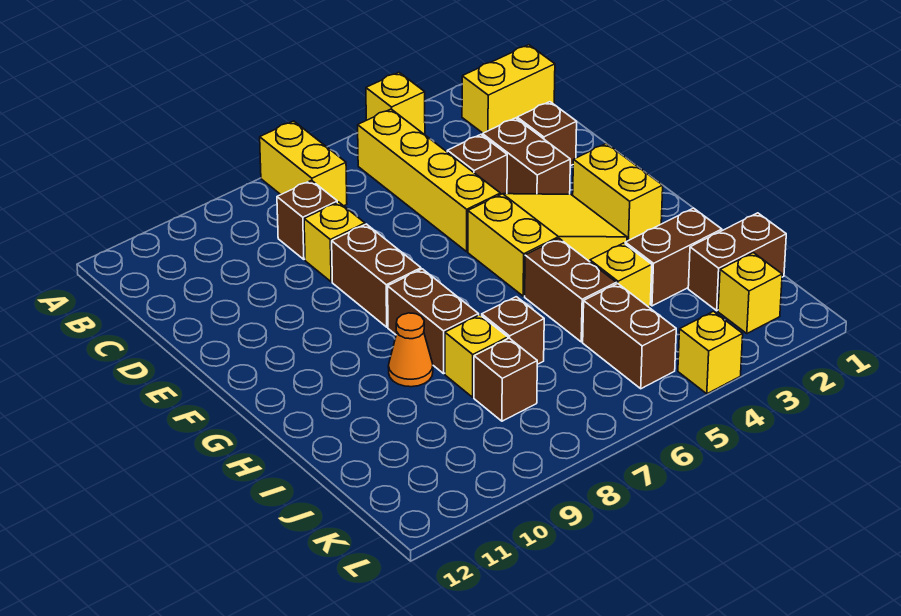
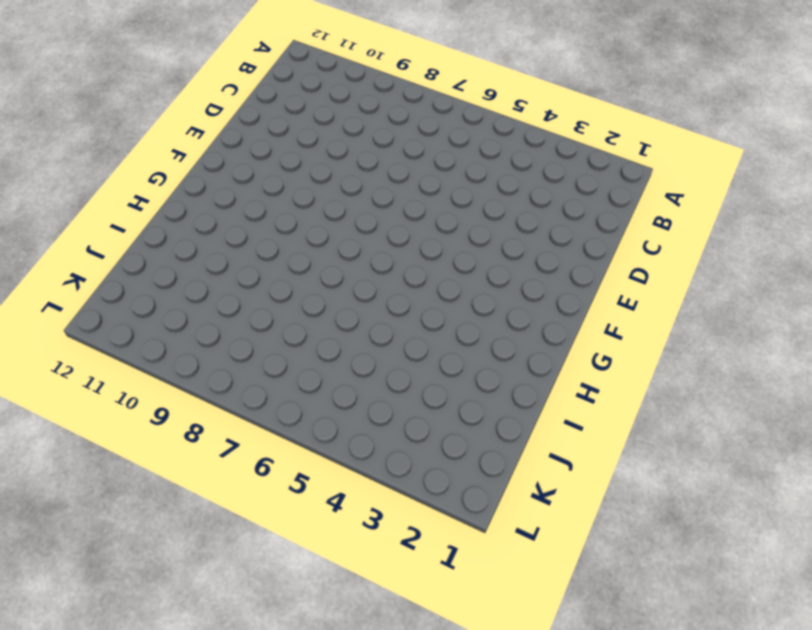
none -> yellow brick A4 level 1
none -> yellow brick A7:B7 level 1
none -> yellow brick B1:B2 level 1

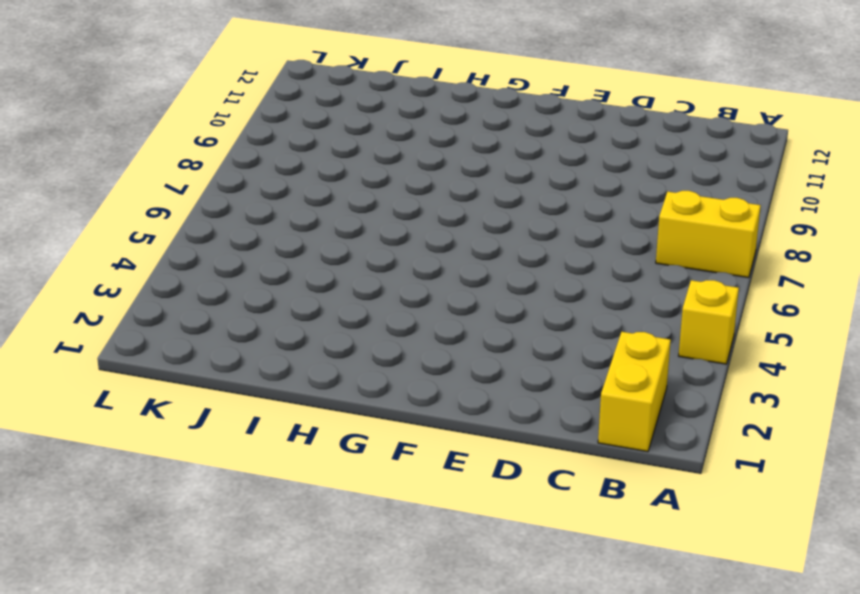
none -> yellow brick B5:E5 level 1
none -> brown brick C8 level 1
none -> brown brick D2 level 1

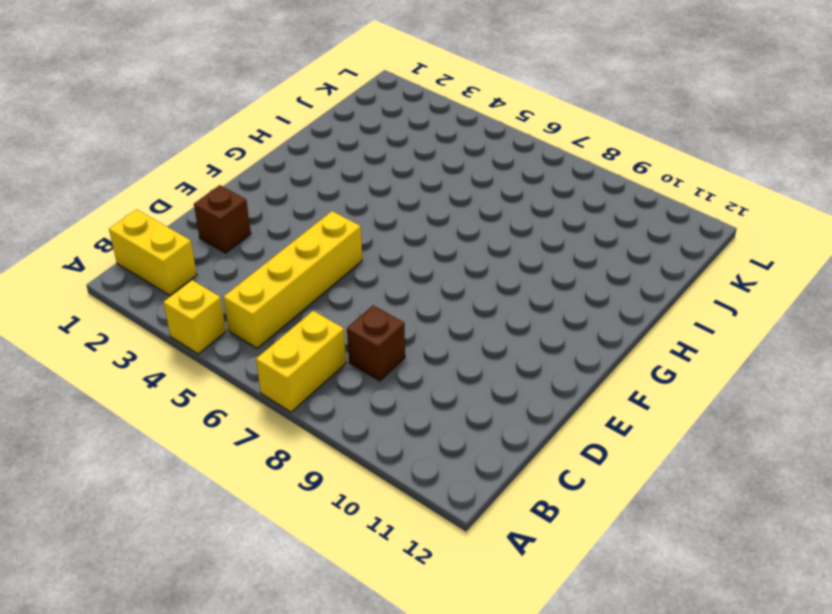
none -> brown brick D3:E3 level 1
none -> brown brick D4 level 1
none -> yellow brick D8 level 1

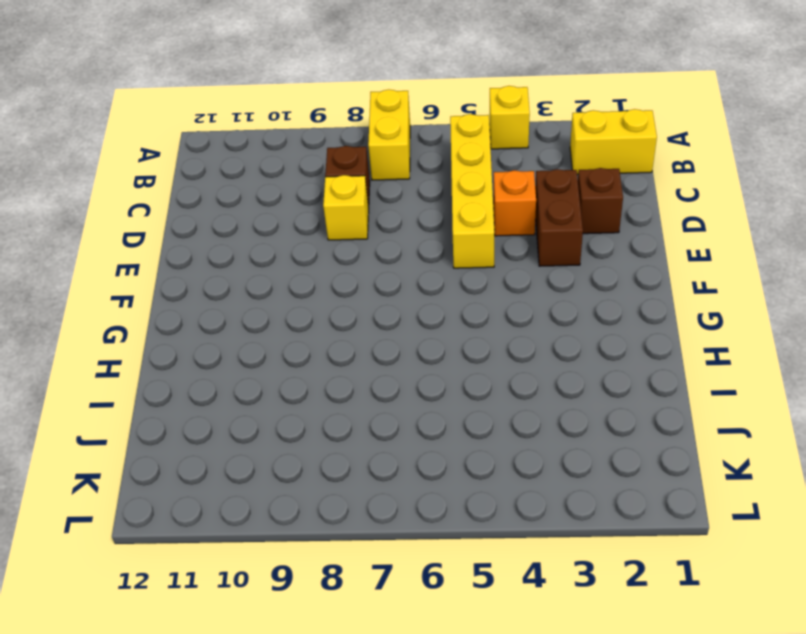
orange brick D4 level 1 -> brown brick D4 level 1
none -> brown brick E8:F8 level 1
none -> yellow brick F2:G2 level 1
none -> yellow slope F3:G5 level 1 top 5

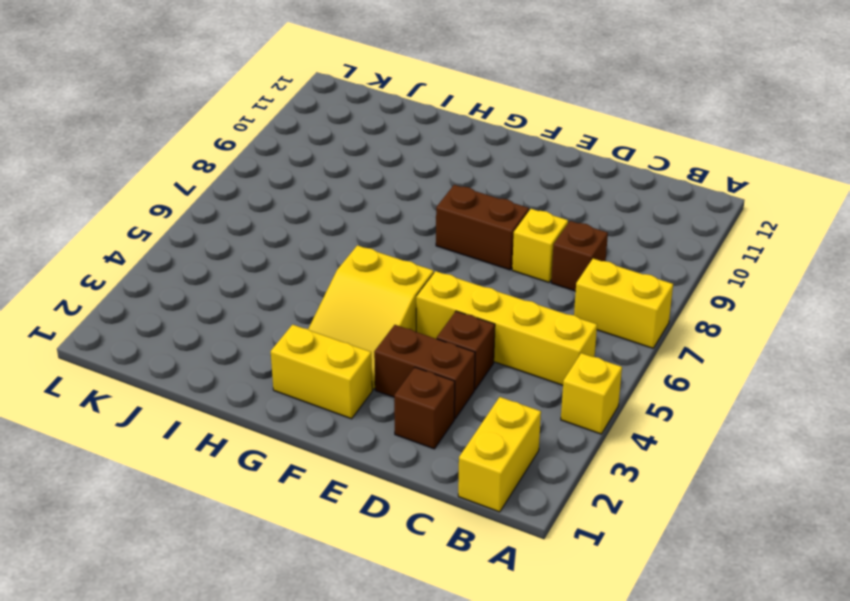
none -> brown brick G8:H8 level 1
none -> brown brick H5:I5 level 1
none -> orange cone H9 level 1

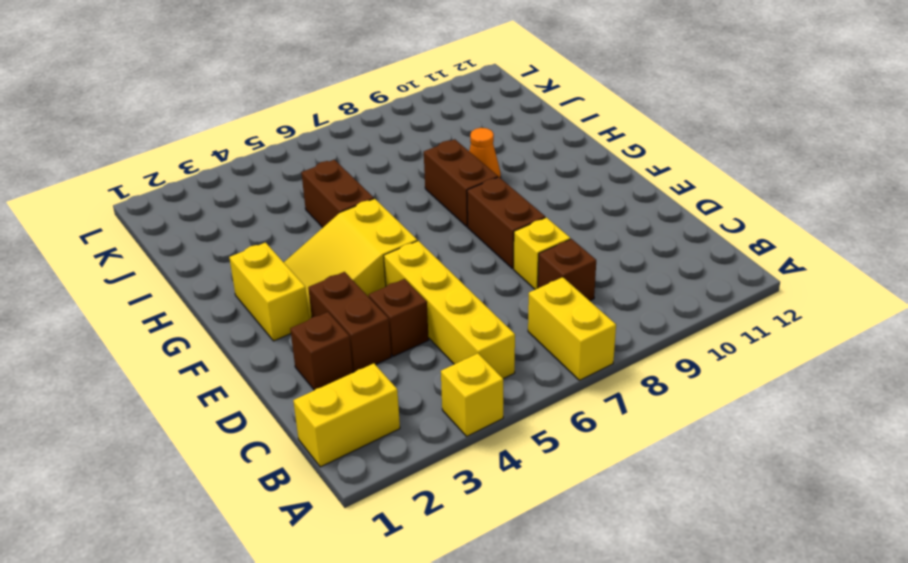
none -> brown brick I2:I3 level 1
none -> yellow brick I4 level 1
none -> brown brick I7 level 1

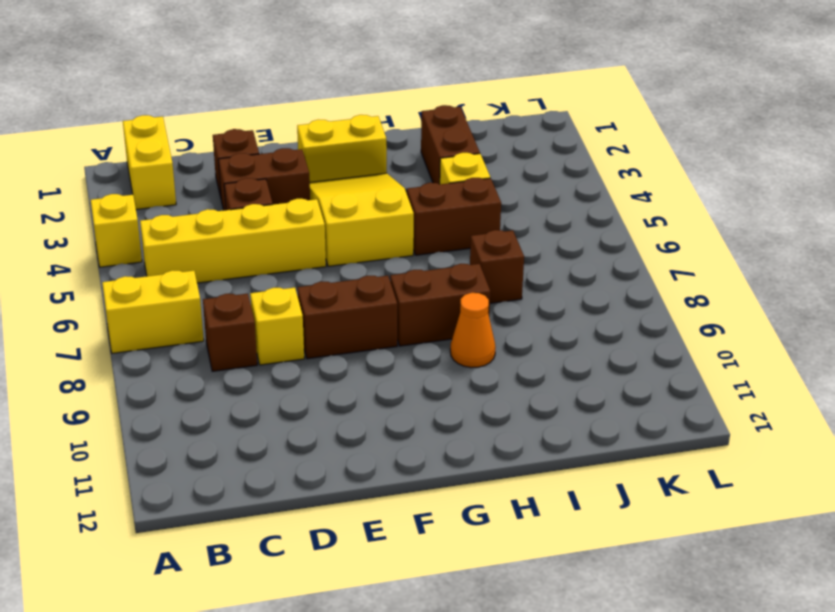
none -> yellow brick I8 level 1
none -> brown brick J1:J2 level 1
none -> brown brick J5:K5 level 1

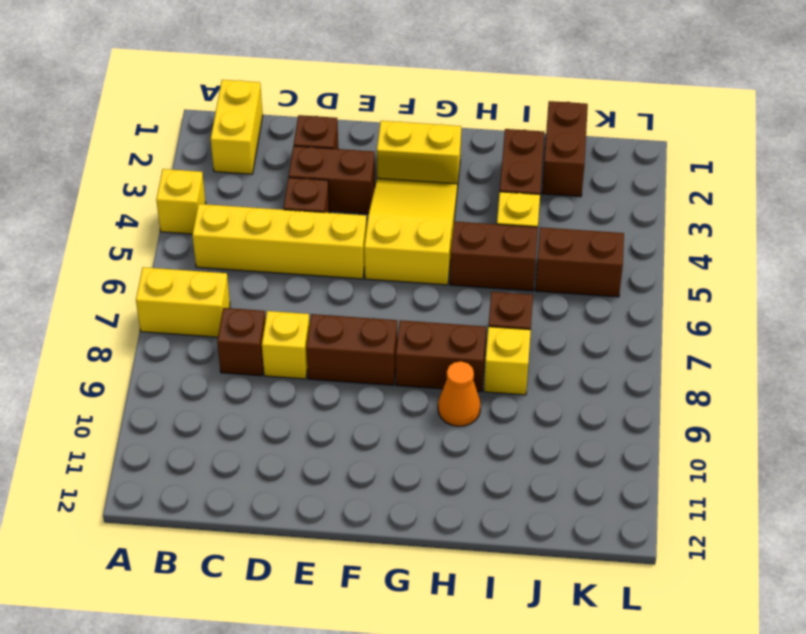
none -> brown brick J8 level 1
none -> yellow brick K2 level 1
none -> yellow brick L4 level 1

